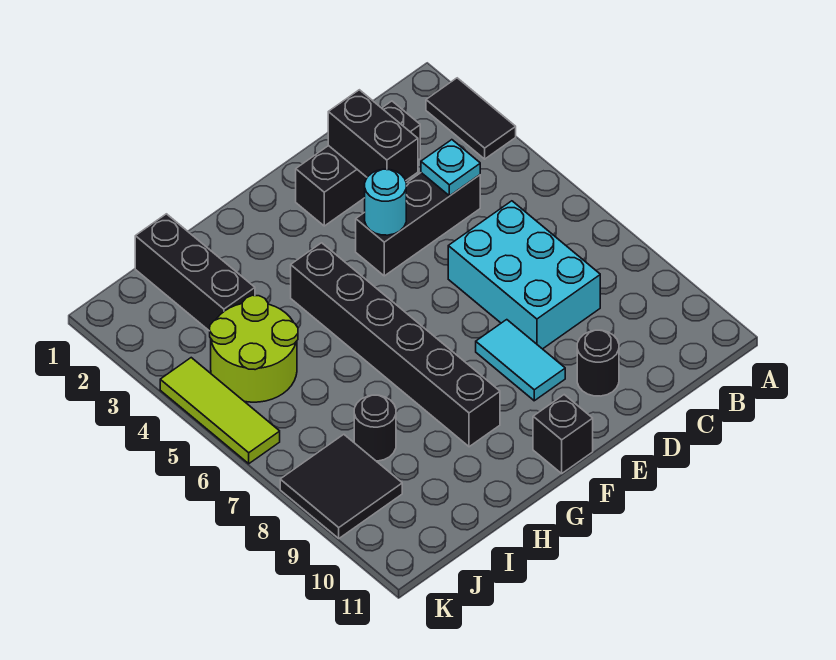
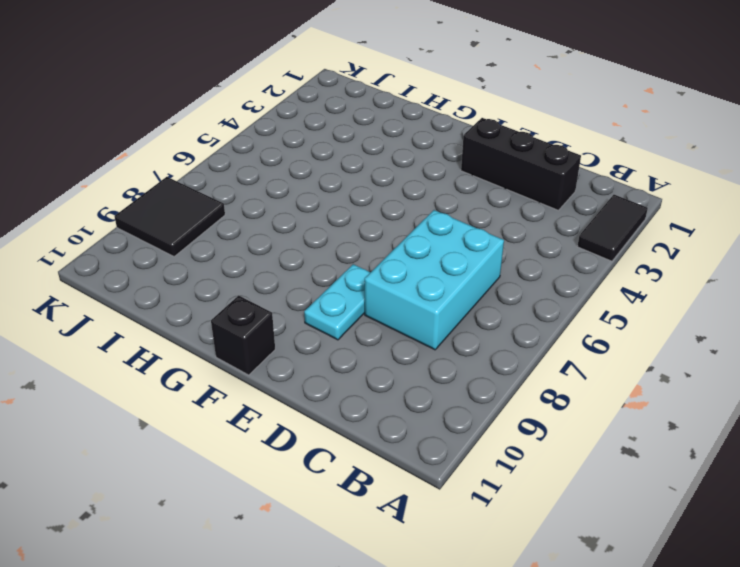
cyan plate E8:E9 level 1 -> cyan tile E8:E9 level 1
none -> black brick C4:E4 level 1
none -> black round brick D10 level 1
none -> black brick G4:G9 level 1

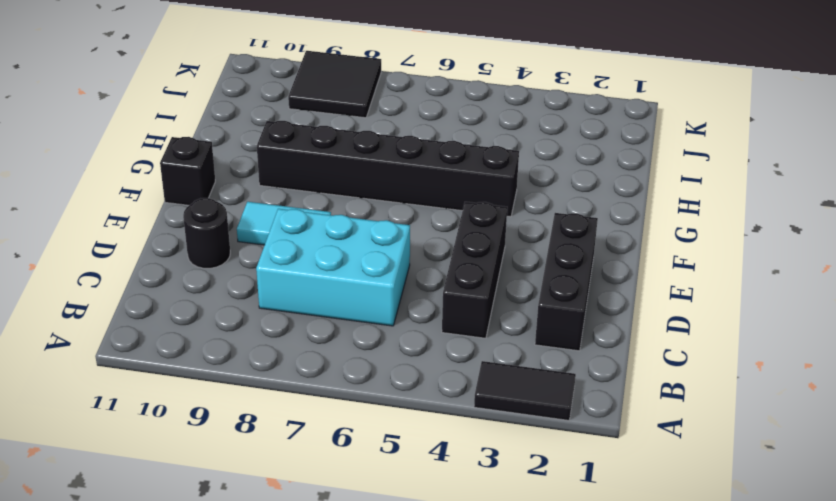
none -> black brick I1:I3 level 1
none -> lime round brick I4:J5 level 1
none -> black round brick I8 level 1

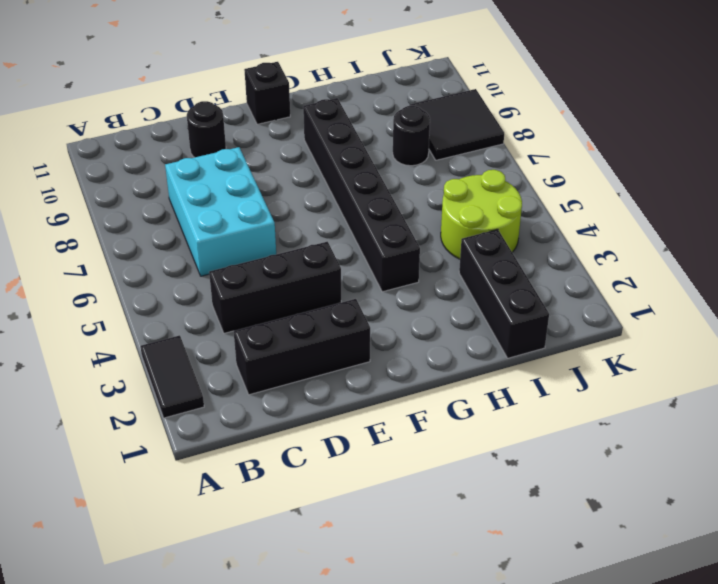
none -> cyan tile E8:E9 level 1
none -> lime tile K4:K6 level 1
none -> cyan plate C4 level 2

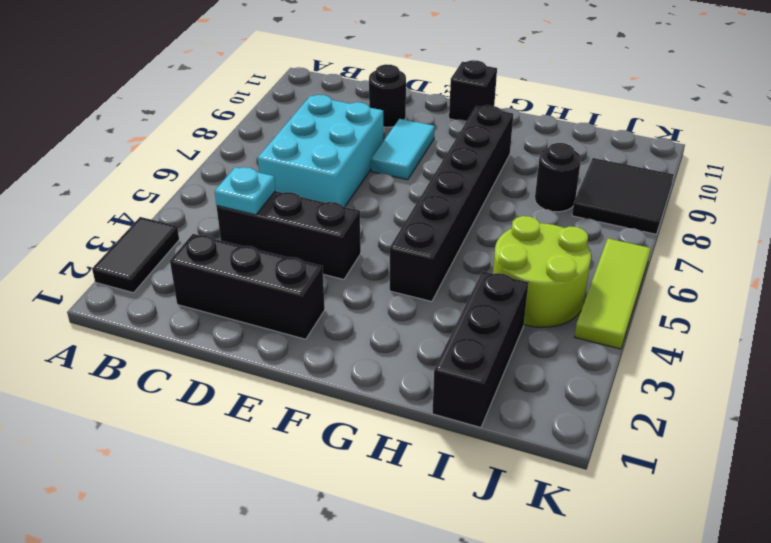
none -> black brick D2:D3 level 2
none -> cyan round brick E4 level 2

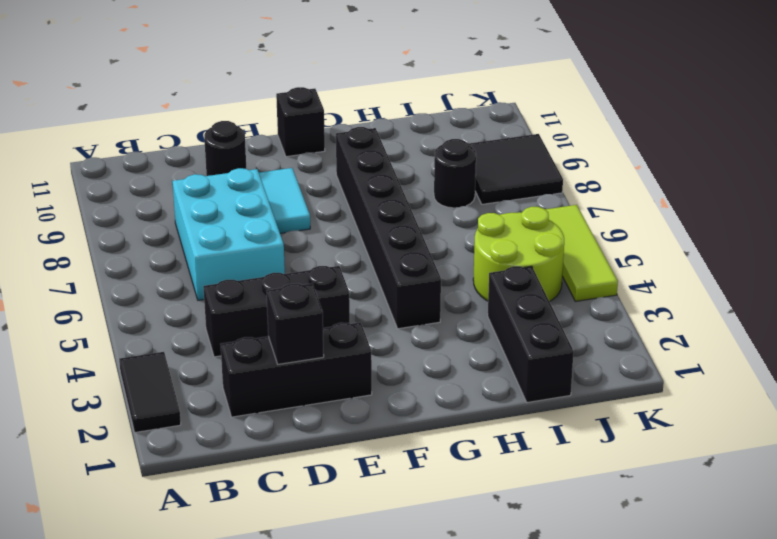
black brick D2 level 2 -> black brick D2:D3 level 2
none -> cyan plate C4 level 2
none -> cyan round brick E4 level 2

